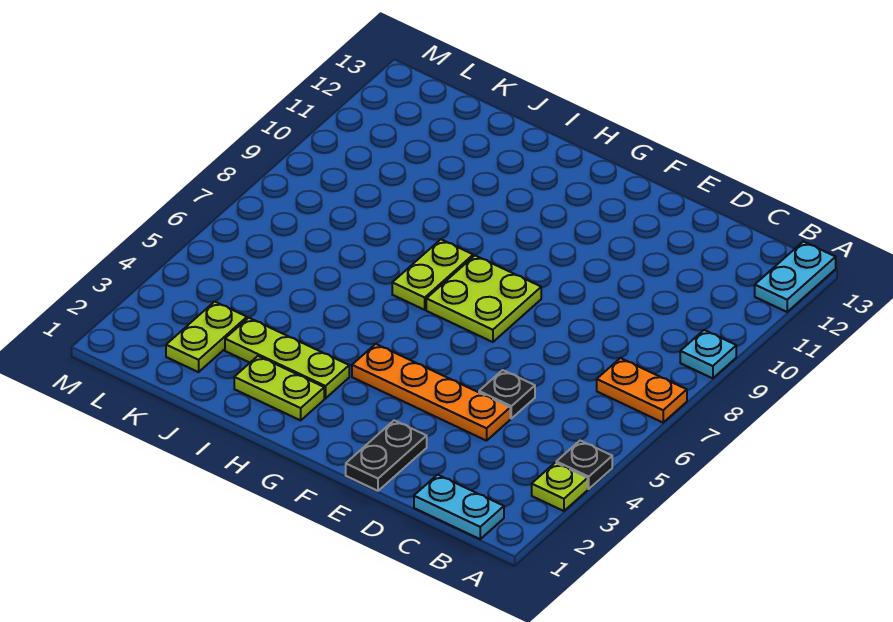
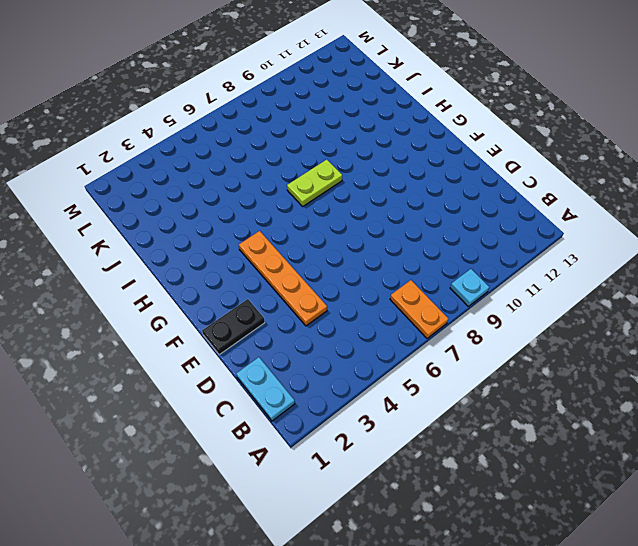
none -> lime plate A3 level 1
none -> black plate A4 level 1
none -> cyan plate A12:A13 level 1

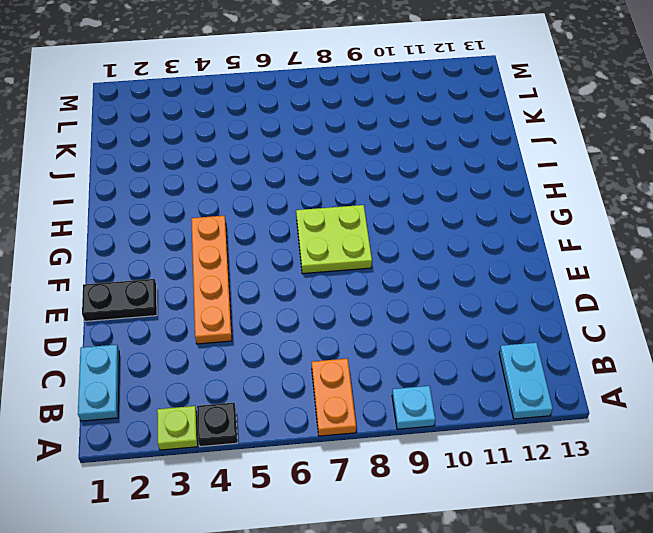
cyan plate A12:B12 level 1 -> cyan plate A12:A13 level 1
none -> black plate D5 level 1
none -> lime plate H2:I2 level 1
none -> lime plate H3:J3 level 1

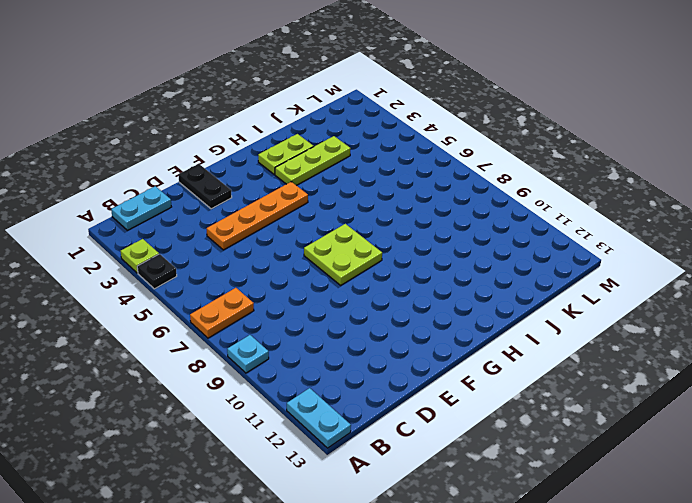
none -> black plate D5 level 1
none -> lime plate H7:H8 level 1
none -> lime plate K2:K3 level 1

